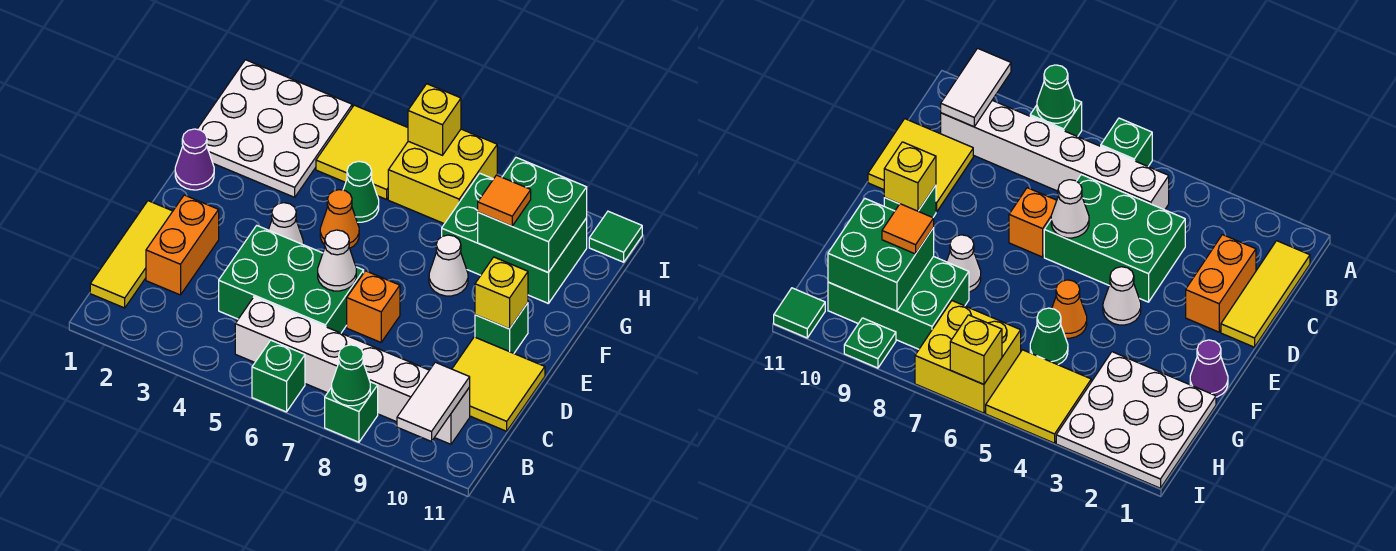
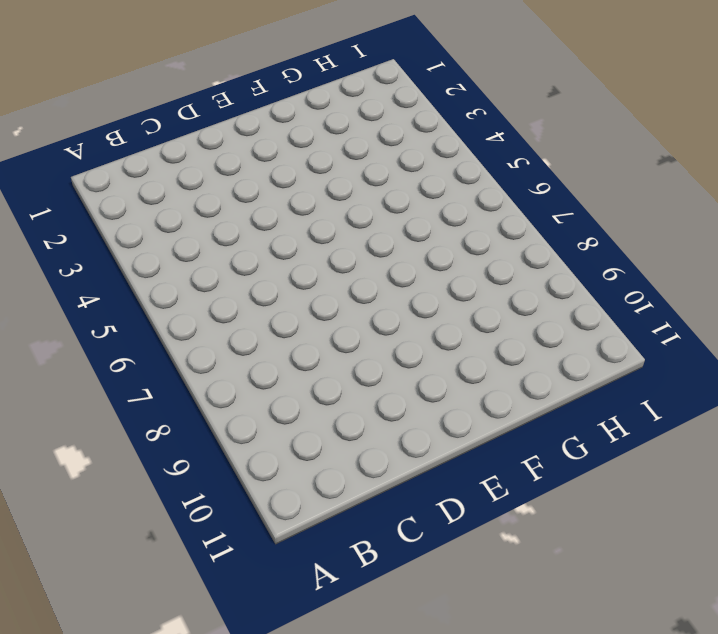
none -> green brick A6 level 1
none -> green brick A8 level 1
none -> yellow tile B1:D1 level 1

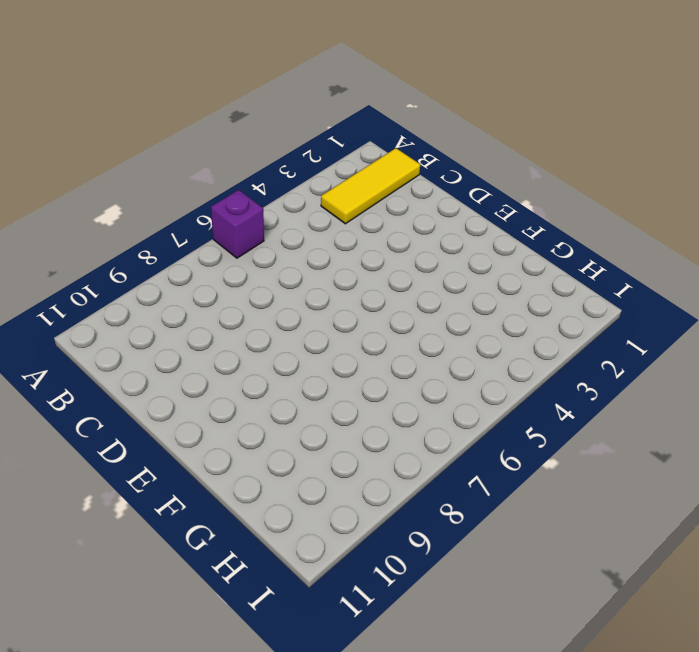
purple brick A6 level 1 -> green brick A6 level 1
yellow tile B1:B3 level 1 -> yellow tile B1:D1 level 1
none -> green brick A8 level 1
none -> white brick B5:B10 level 1
none -> orange brick C2:D2 level 1

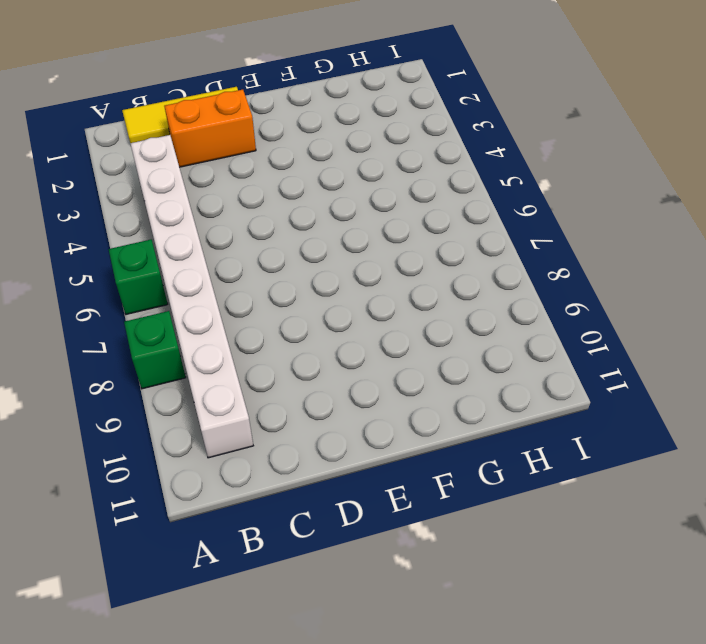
white brick B3:B10 level 1 -> white brick B5:B10 level 1
none -> green brick C4:D6 level 1
none -> yellow tile C10:D11 level 1
none -> orange brick D7 level 1

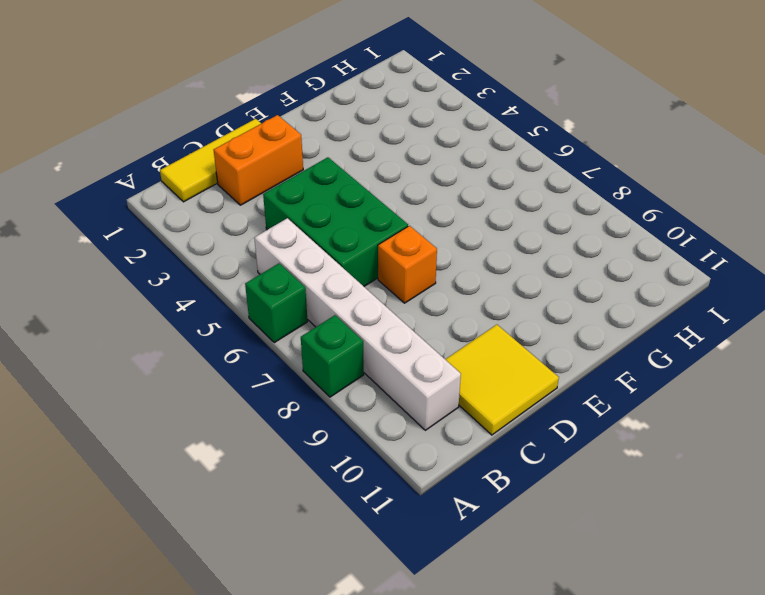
none -> white cone E4 level 1
none -> green brick E10 level 1
none -> purple cone F1 level 1

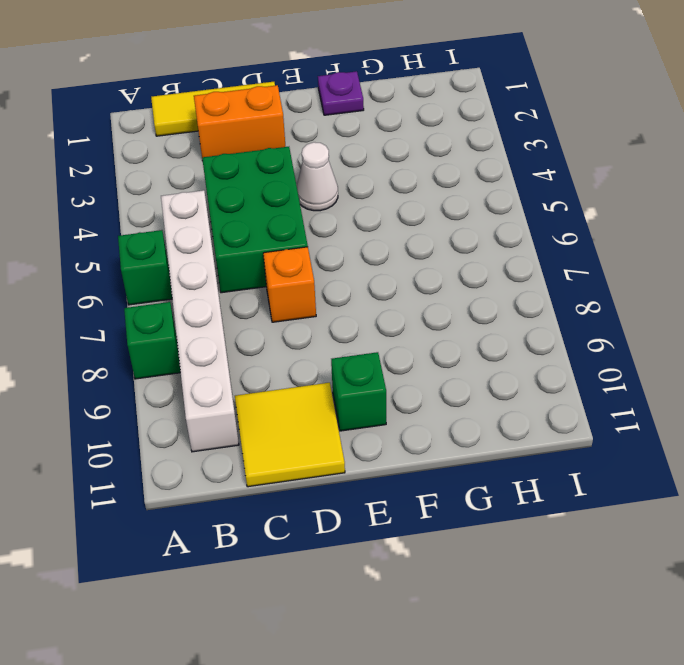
purple plate F1 level 1 -> purple cone F1 level 1
none -> orange cone F5 level 1
none -> white cone F8 level 1
none -> white plate G1:I3 level 1

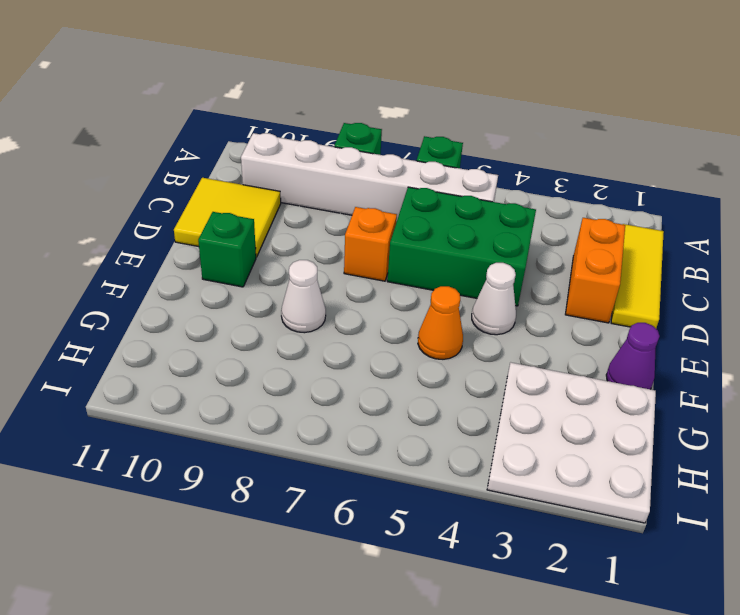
none -> green cone G5 level 1
none -> green brick G8:H10 level 1
none -> yellow tile H4:I5 level 1

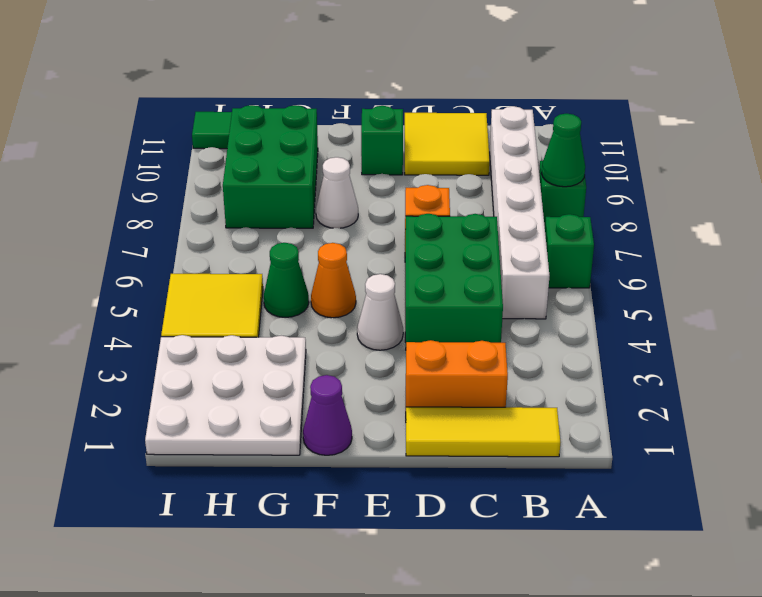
none -> yellow brick H6:I7 level 1
none -> green plate I9 level 1
none -> white tile A10:B10 level 2

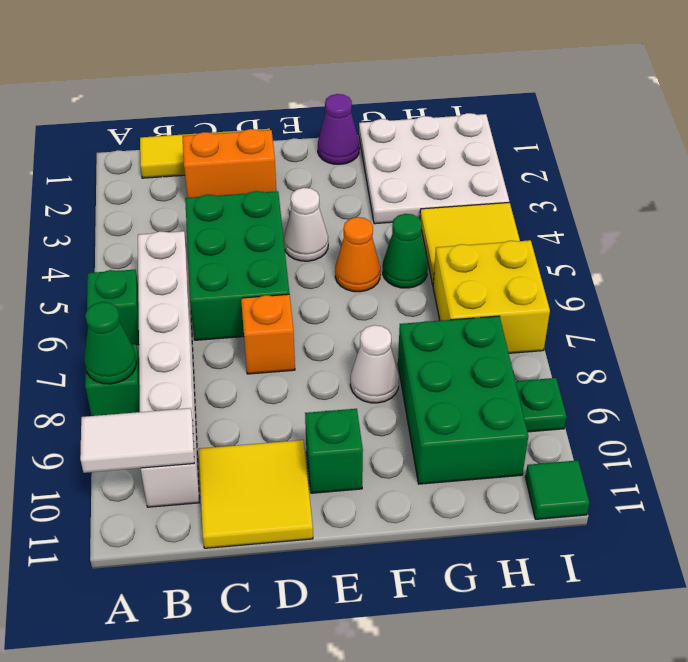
none -> white cone D6 level 2
none -> yellow brick E10 level 2
none -> green brick G9:H10 level 2

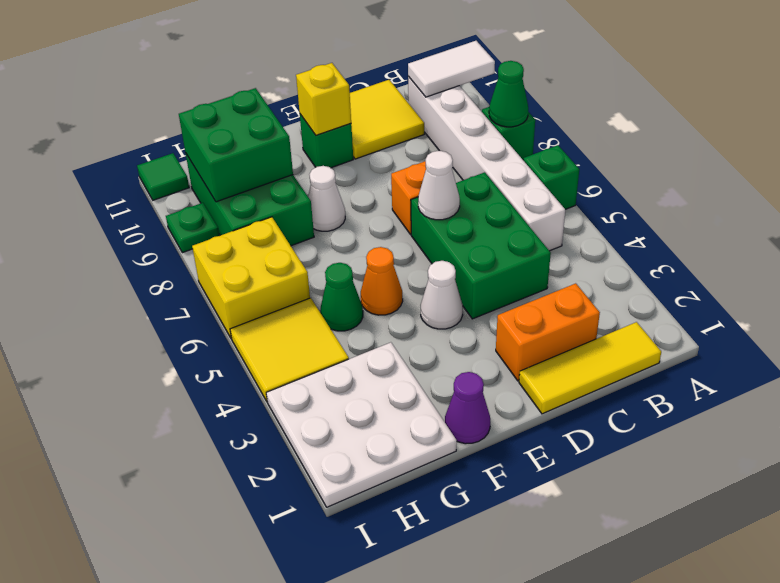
none -> yellow brick I6 level 2
none -> orange tile G9 level 3

